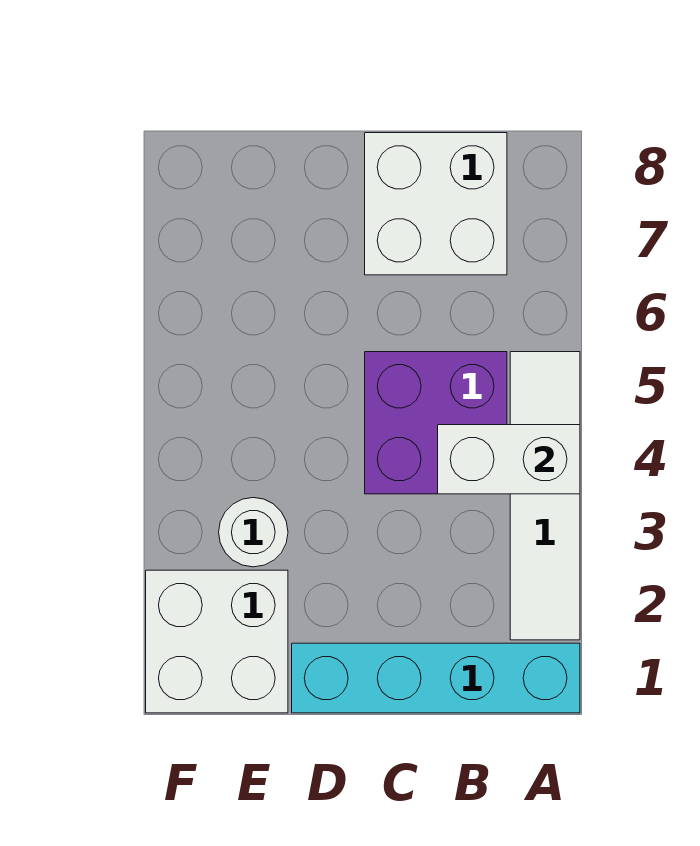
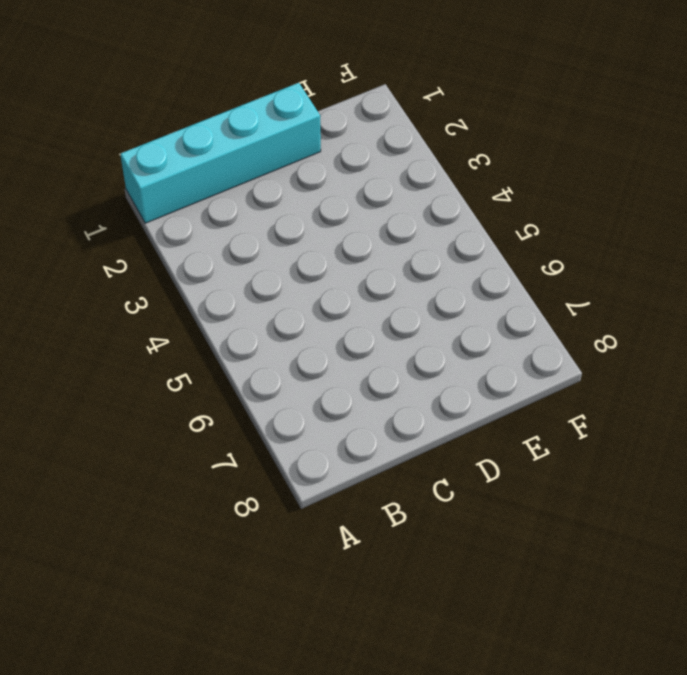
none -> white tile A2:A5 level 1
none -> purple brick B4:C5 level 1

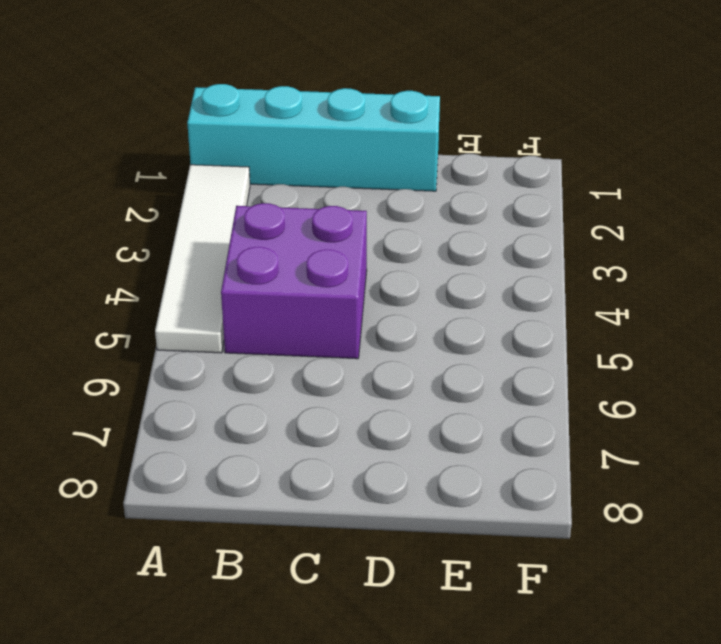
none -> white brick B7:C8 level 1
none -> white brick E1:F2 level 1

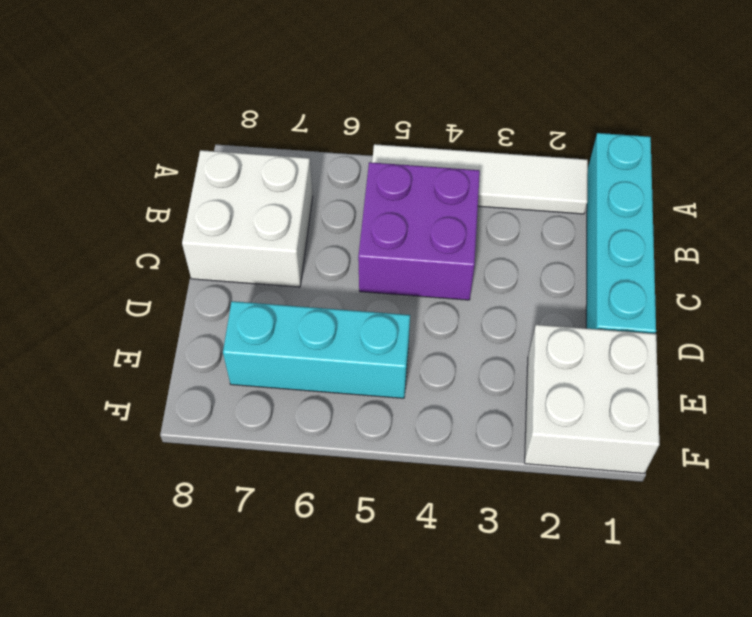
cyan brick E5:E7 level 1 -> none
none -> white round brick E3 level 1
none -> white brick A4:B4 level 2

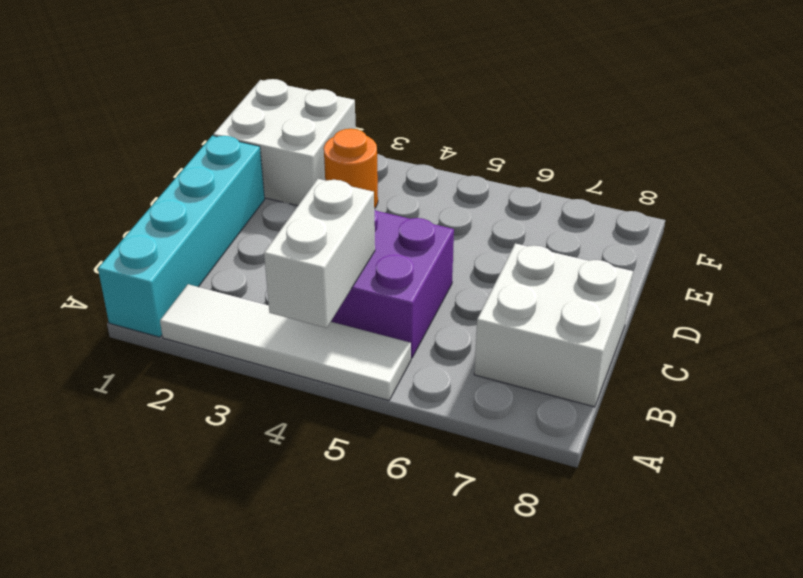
orange round brick E3 level 1 -> white round brick E3 level 1

